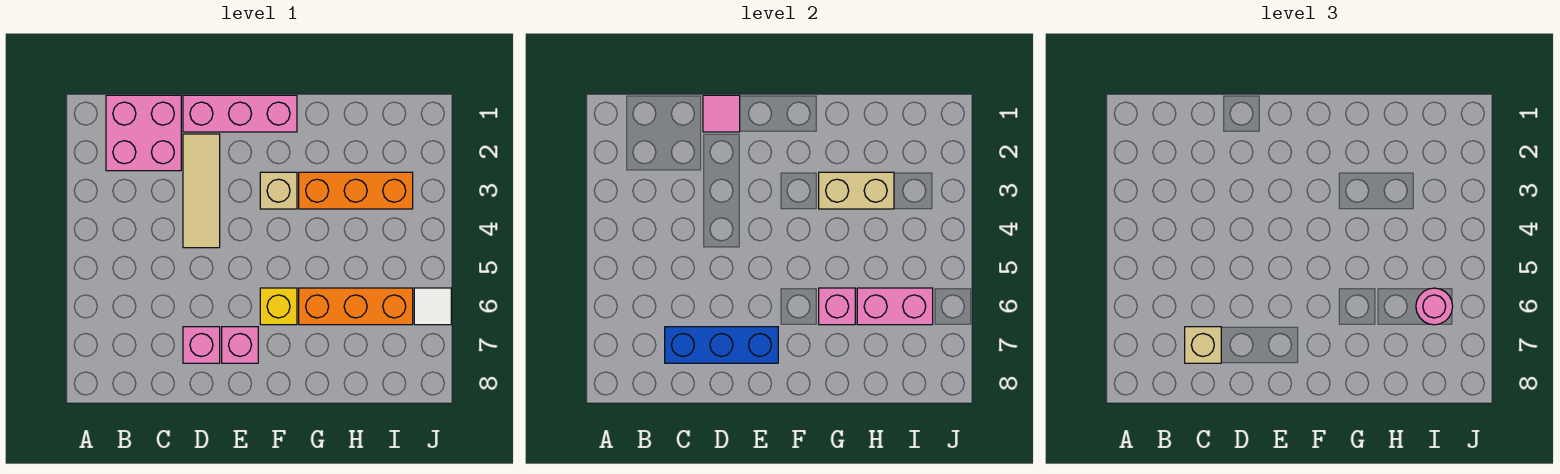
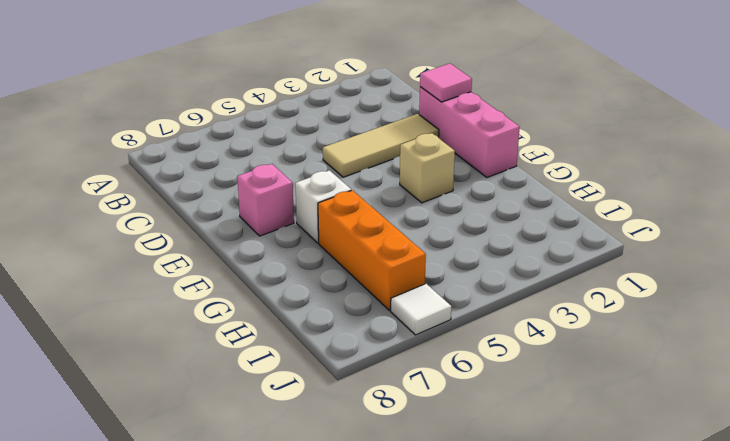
white brick F6 level 1 -> yellow brick F6 level 1
none -> pink brick B1:C2 level 1
none -> pink brick D7 level 1
none -> orange brick G3:I3 level 1

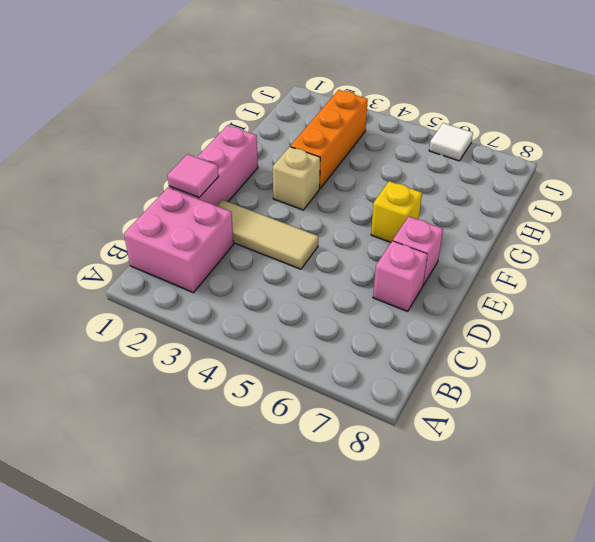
none -> orange brick G6:I6 level 1
none -> blue brick C7:E7 level 2
none -> tan brick G3:H3 level 2

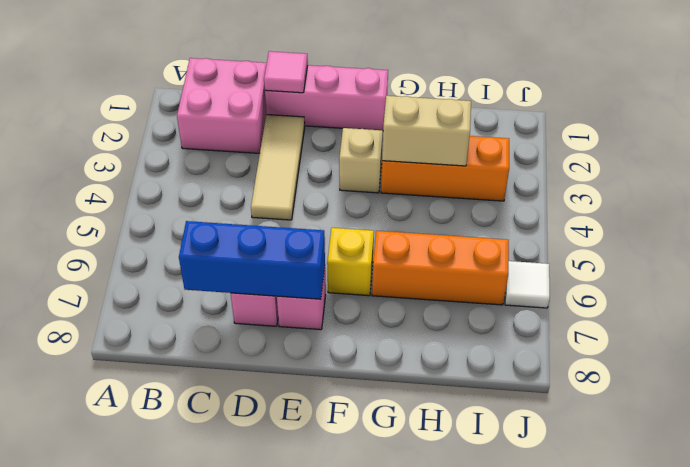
none -> pink brick G6 level 2
none -> pink brick H6:I6 level 2
none -> tan brick C7 level 3

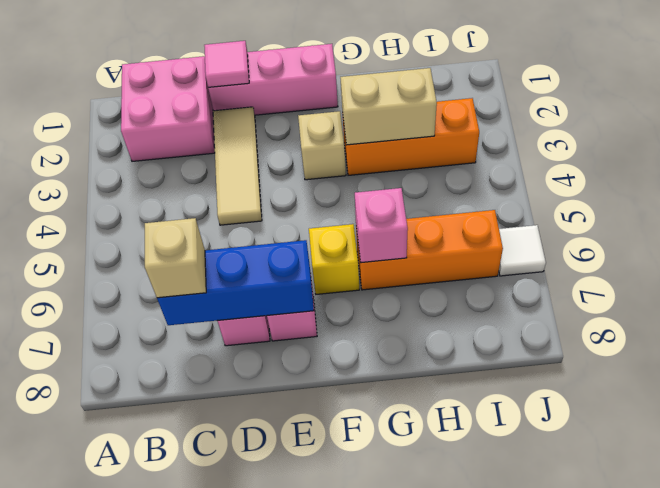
none -> pink brick H6:I6 level 2
none -> pink round brick I6 level 3

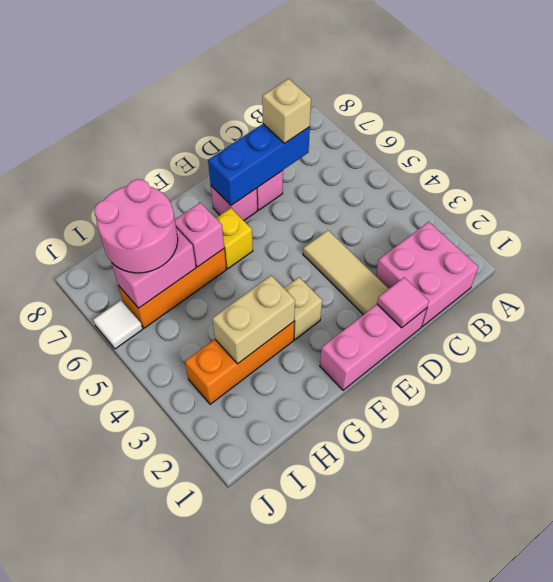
pink round brick H6:I7 level 3 -> pink round brick I6 level 3

